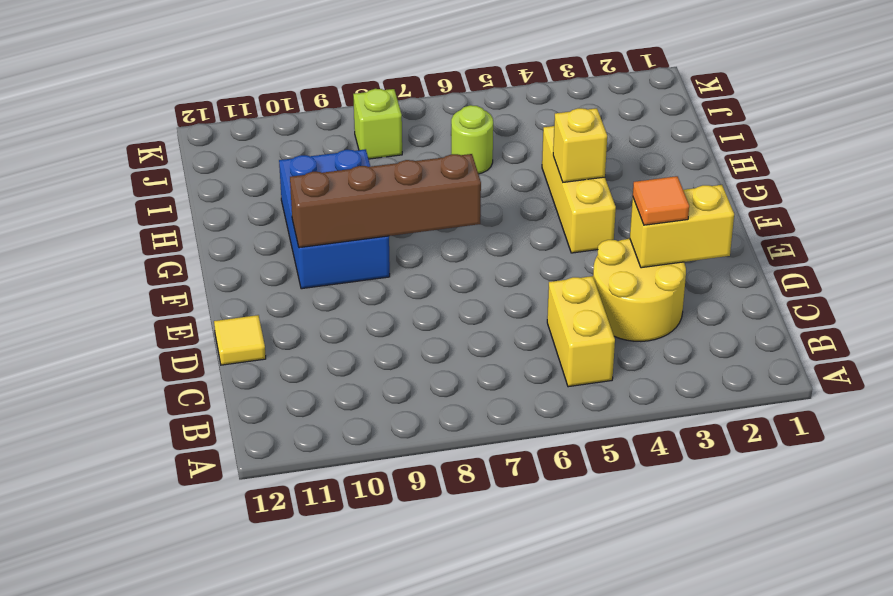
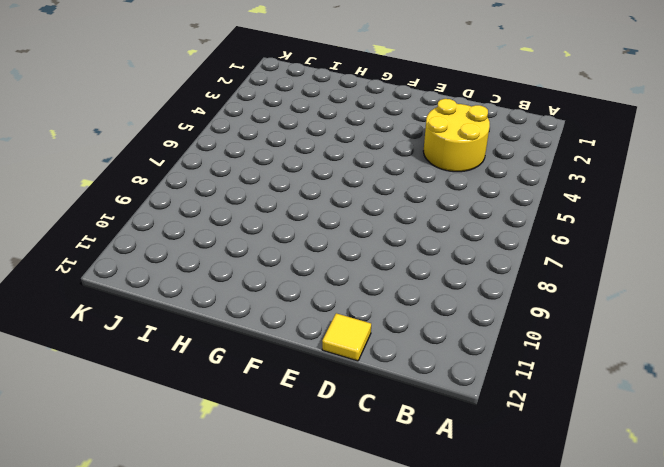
none -> yellow brick B5:C5 level 1
none -> yellow brick F4:H4 level 1

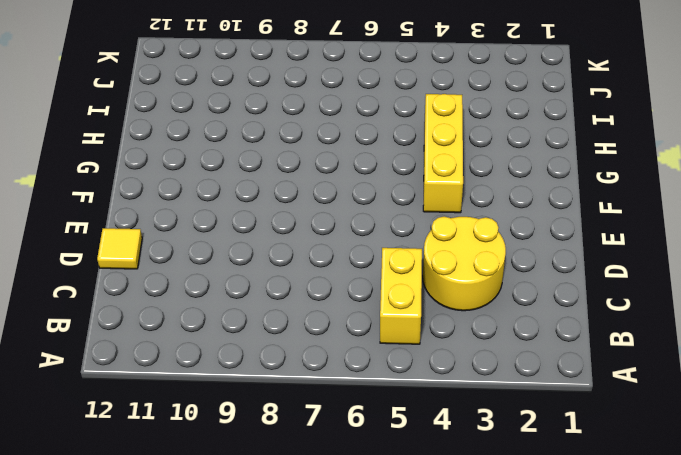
none -> blue brick F9:H10 level 1
none -> lime round brick I6 level 1

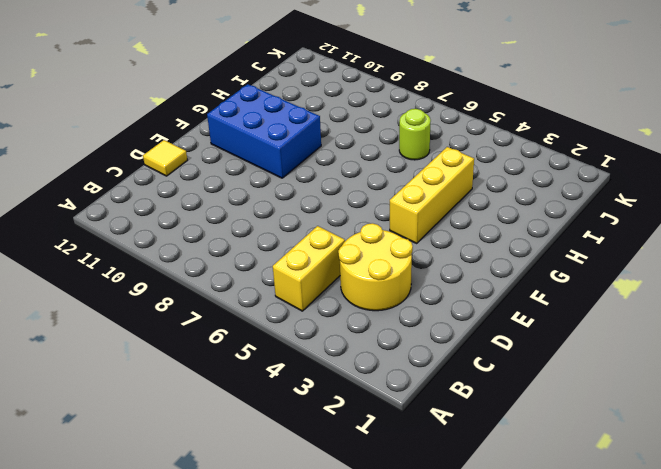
blue brick F9:G11 level 1 -> blue brick F9:H10 level 1
none -> lime brick J8 level 1
none -> yellow brick D2:D3 level 2

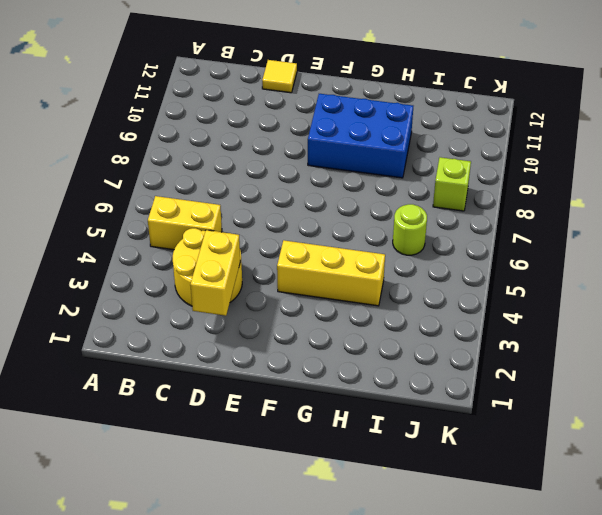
none -> brown brick F7:F10 level 2
none -> yellow brick G4 level 2

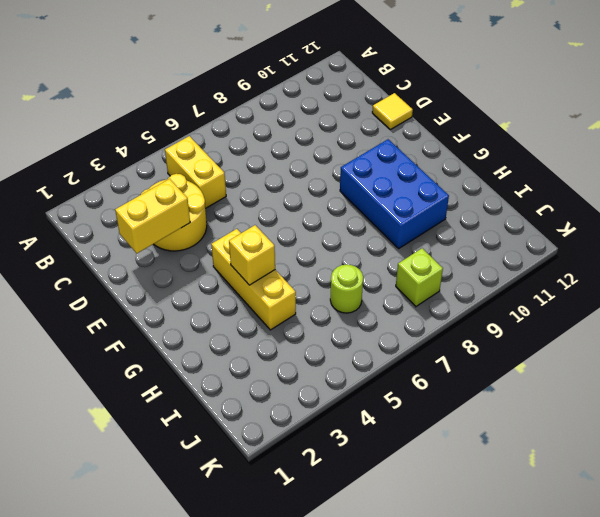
none -> brown brick F7:F10 level 2
none -> orange tile D3 level 3

